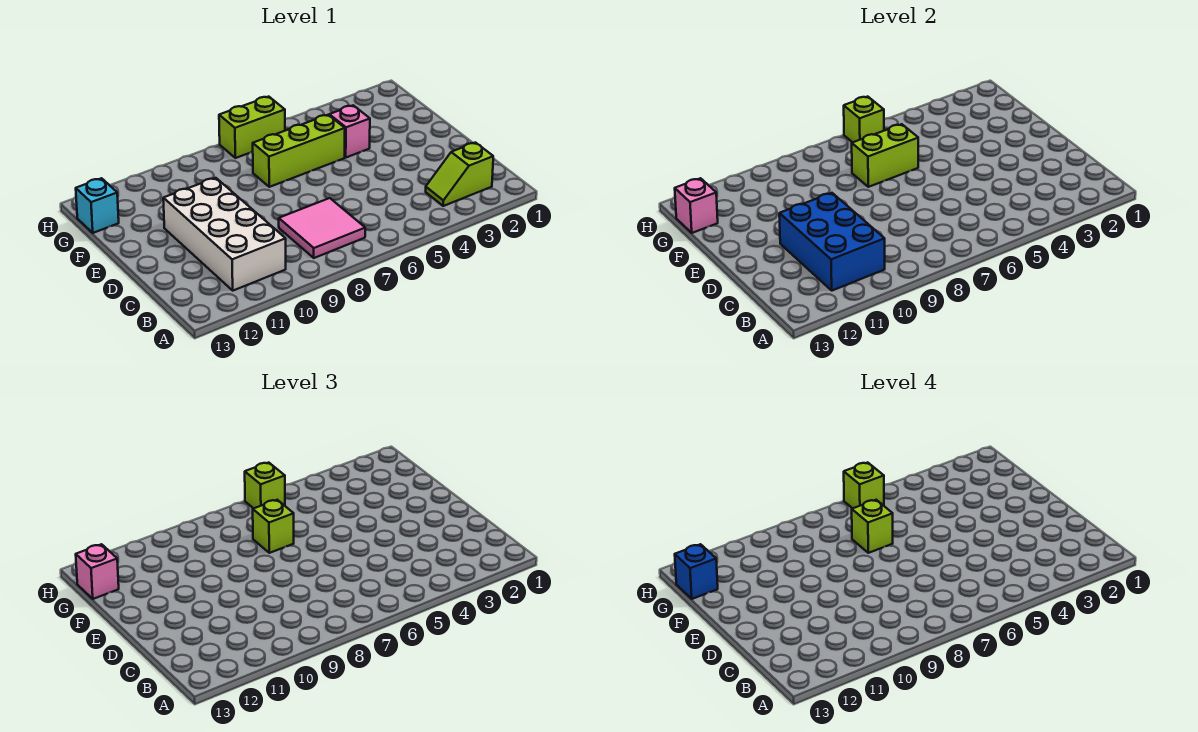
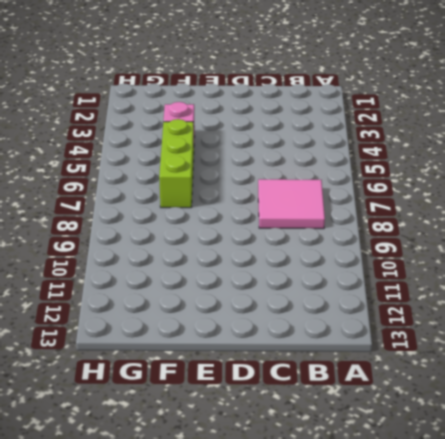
none -> lime slope B2:B3 level 1 top 2
none -> white brick B10:E11 level 1
none -> cyan brick G13 level 1

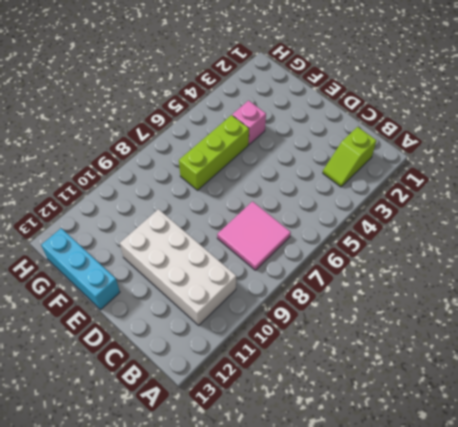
cyan brick E13:G13 level 1 -> cyan brick G13 level 1
none -> lime brick H6:H7 level 1
none -> blue brick B10:D11 level 2
none -> lime brick F6:F7 level 2

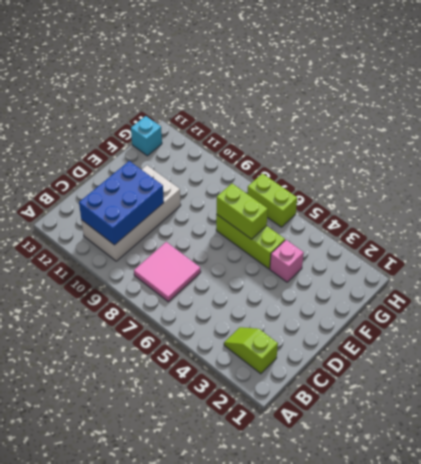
none -> pink brick G13 level 2
none -> lime brick H6 level 2
none -> lime brick F7 level 3

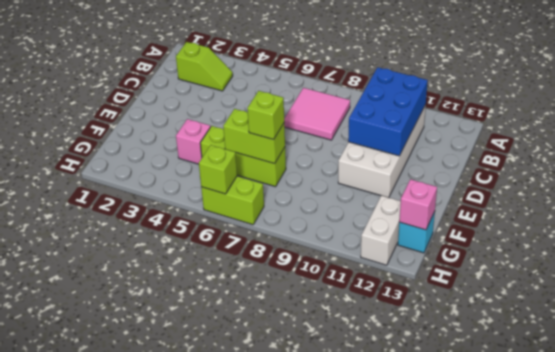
white brick G12:H12 level 1 -> none
none -> pink brick G13 level 3
none -> lime brick H6 level 3
none -> lime brick F7 level 4

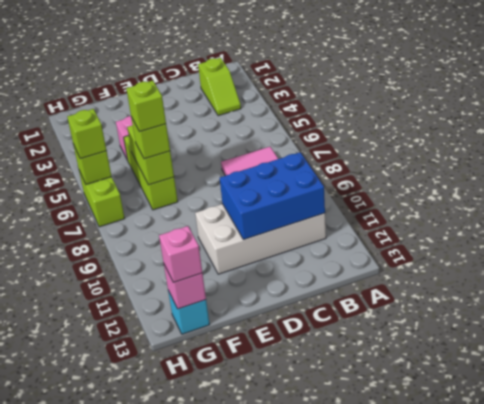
none -> blue brick G13 level 4
none -> lime brick H6 level 4

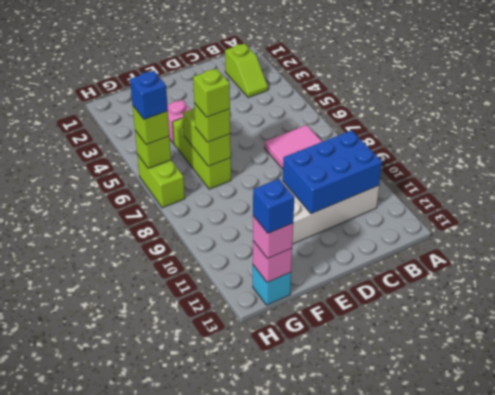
blue brick H6 level 4 -> lime brick H6 level 4

